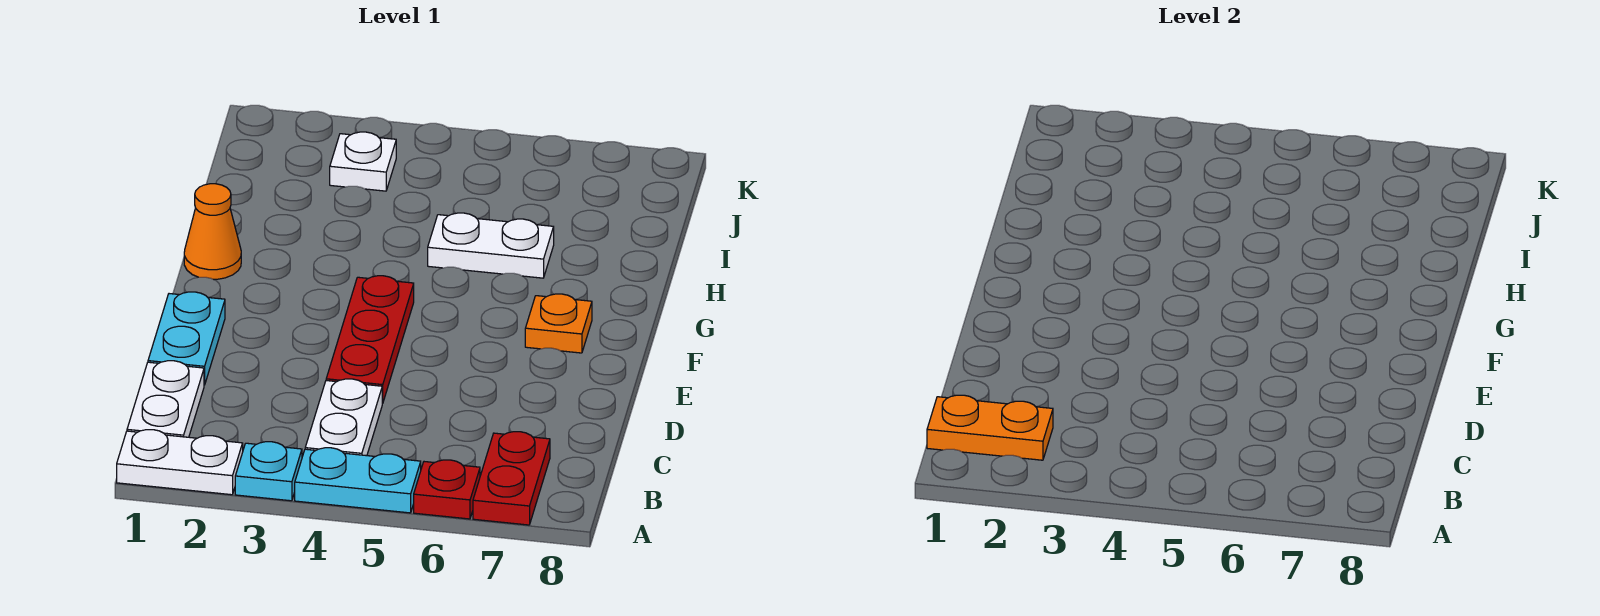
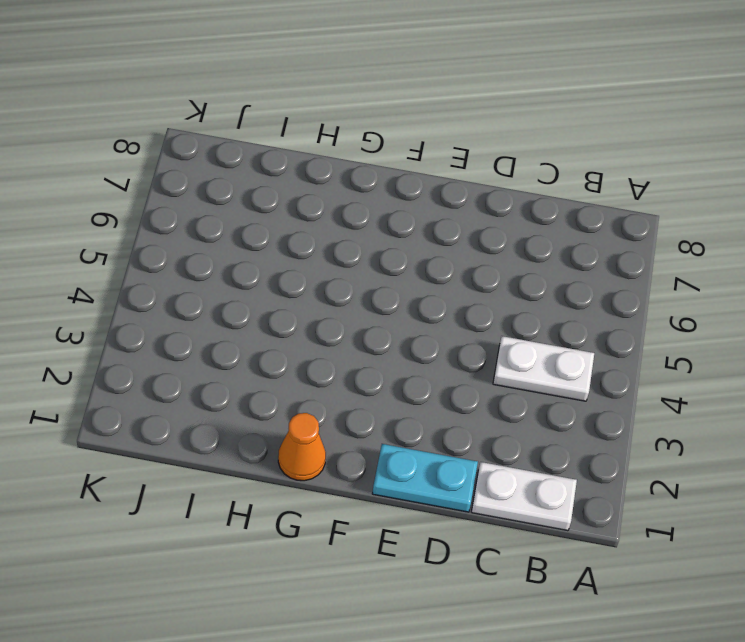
none -> white plate A1:A2 level 1
none -> cyan plate A3 level 1
none -> cyan plate A4:A5 level 1

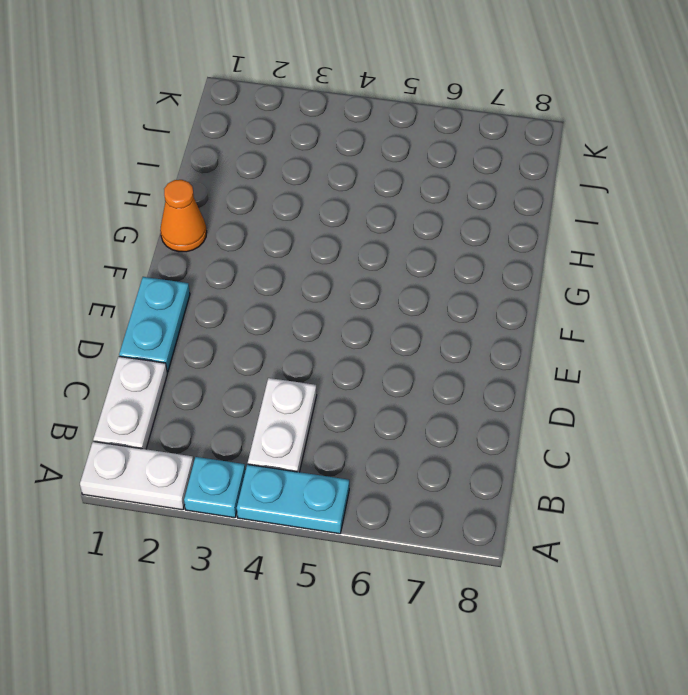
none -> red plate A6 level 1
none -> red plate A7:B7 level 1
none -> red plate D4:F4 level 1

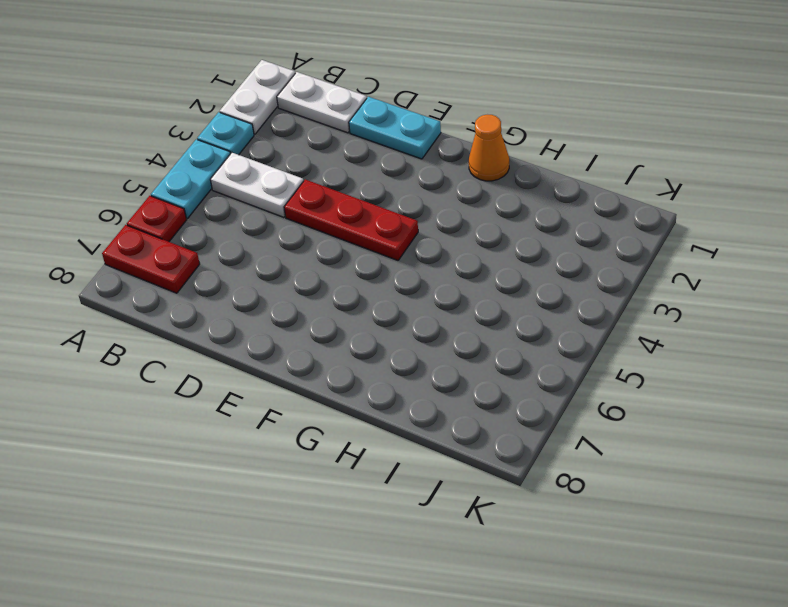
none -> orange plate F7 level 1
none -> white plate H5:H6 level 1
none -> white plate J3 level 1

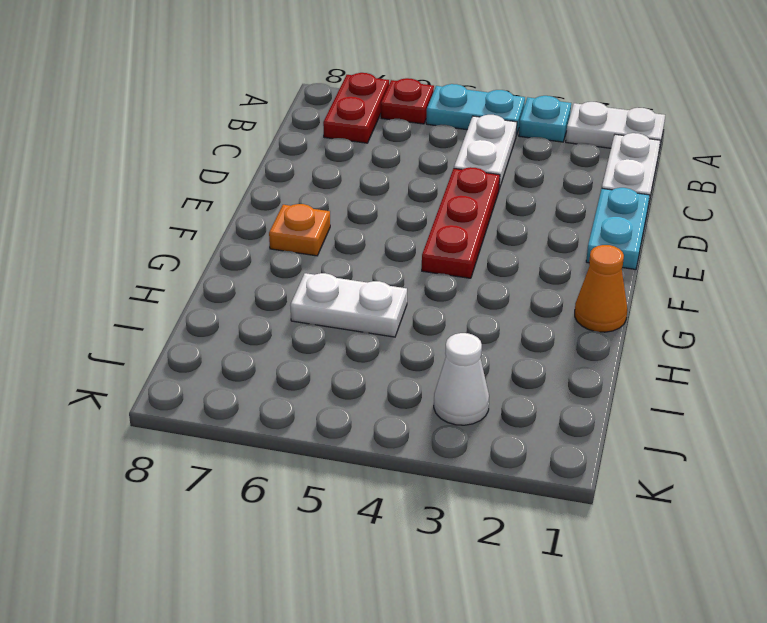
white cone J3 level 1 -> white plate J3 level 1
none -> orange plate B1:B2 level 2

